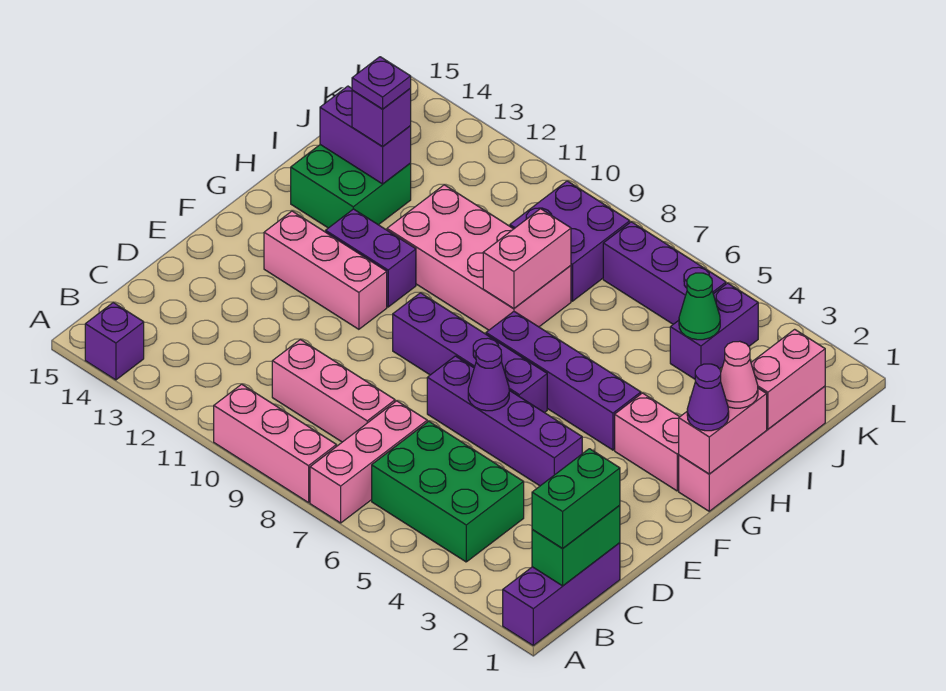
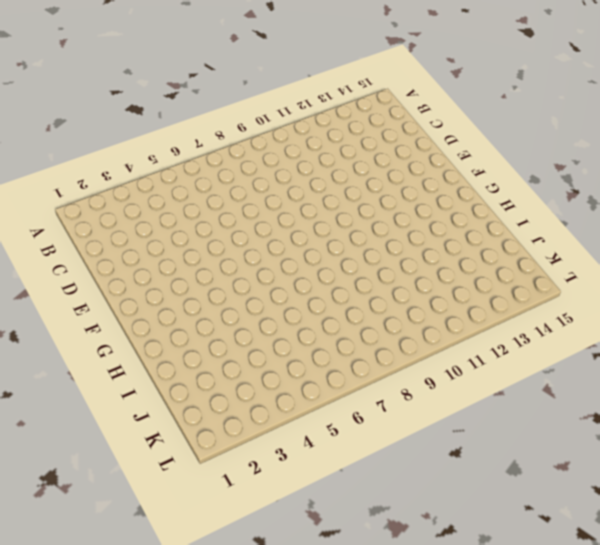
none -> purple brick A1:C1 level 1
none -> pink brick A7:C7 level 1
none -> pink brick A8:A10 level 1
none -> purple brick A14 level 1

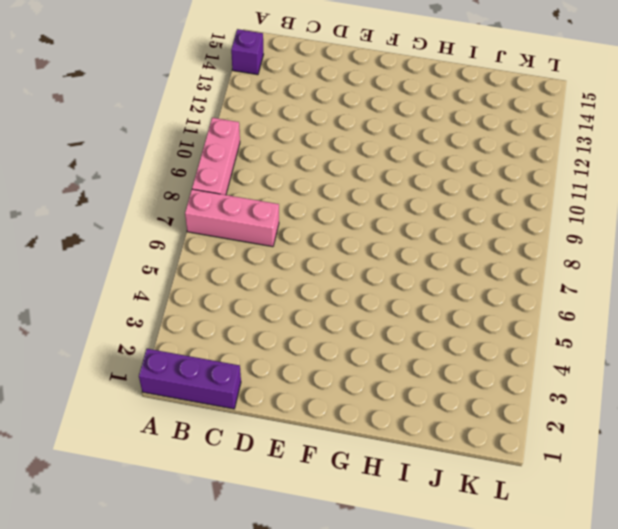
none -> green brick B4:C6 level 1
none -> pink brick C8:C10 level 1
none -> purple brick E4:E7 level 1
none -> purple brick F6:F9 level 1

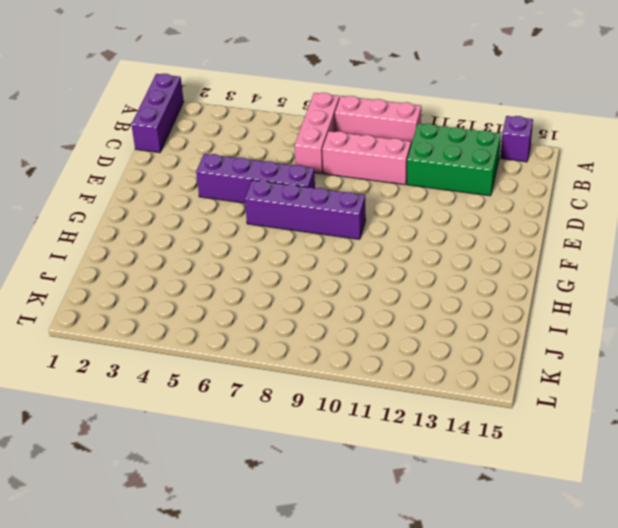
green brick B11:C13 level 1 -> green brick B4:C6 level 1
none -> pink brick F11:F13 level 1
none -> pink brick G1:J1 level 1
none -> pink brick G2:G3 level 1
none -> purple brick G4:G7 level 1

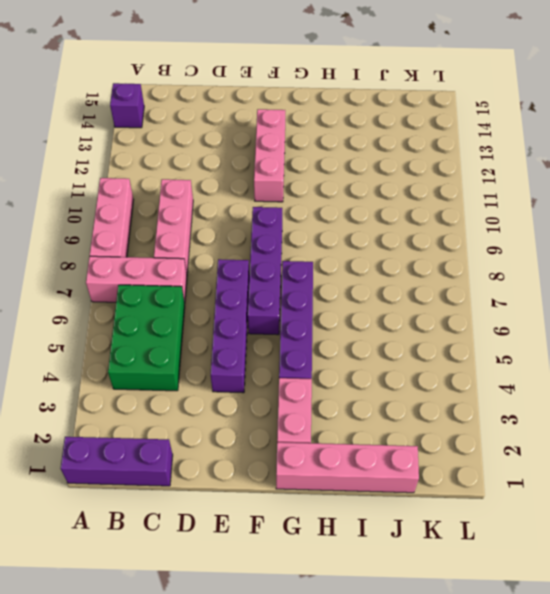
none -> purple brick G11:G12 level 1
none -> pink brick H8:I11 level 1
none -> green brick H13:I14 level 1
none -> purple brick J4:K4 level 1

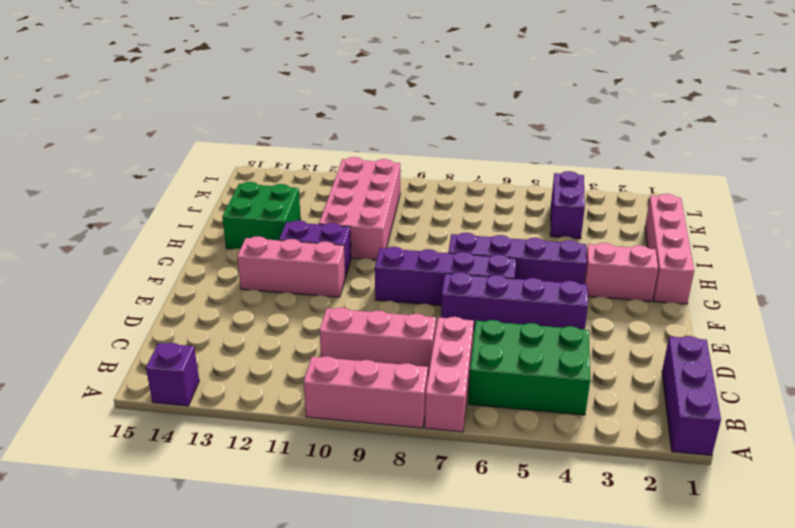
pink brick H10:K11 level 1 -> pink brick H8:I11 level 1
none -> purple brick J8:K9 level 1
none -> purple brick K5:K7 level 1
none -> green brick B1:C1 level 2
none -> purple cone E6 level 2

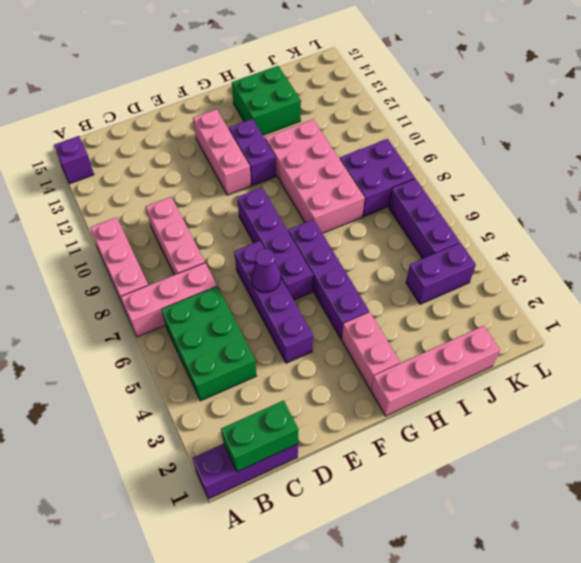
none -> pink brick G1:H1 level 2
none -> pink brick H8:I8 level 2
none -> pink brick I1:J1 level 2
none -> purple brick I13:I14 level 2

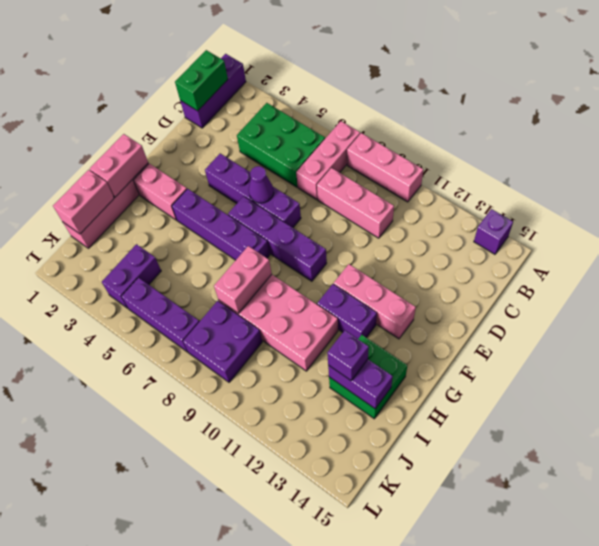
none -> green cone J4 level 2
none -> green brick B1:C1 level 3
none -> purple cone G1 level 3
none -> pink cone H1 level 3

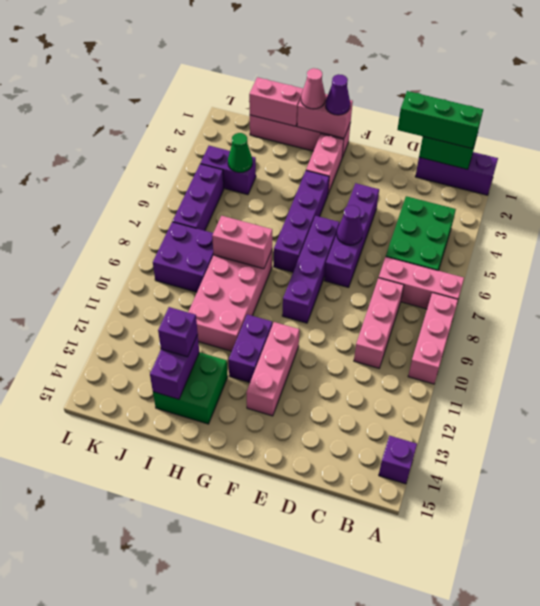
green brick B1:D1 level 3 -> green brick B1:C1 level 3
none -> purple plate I13 level 4

